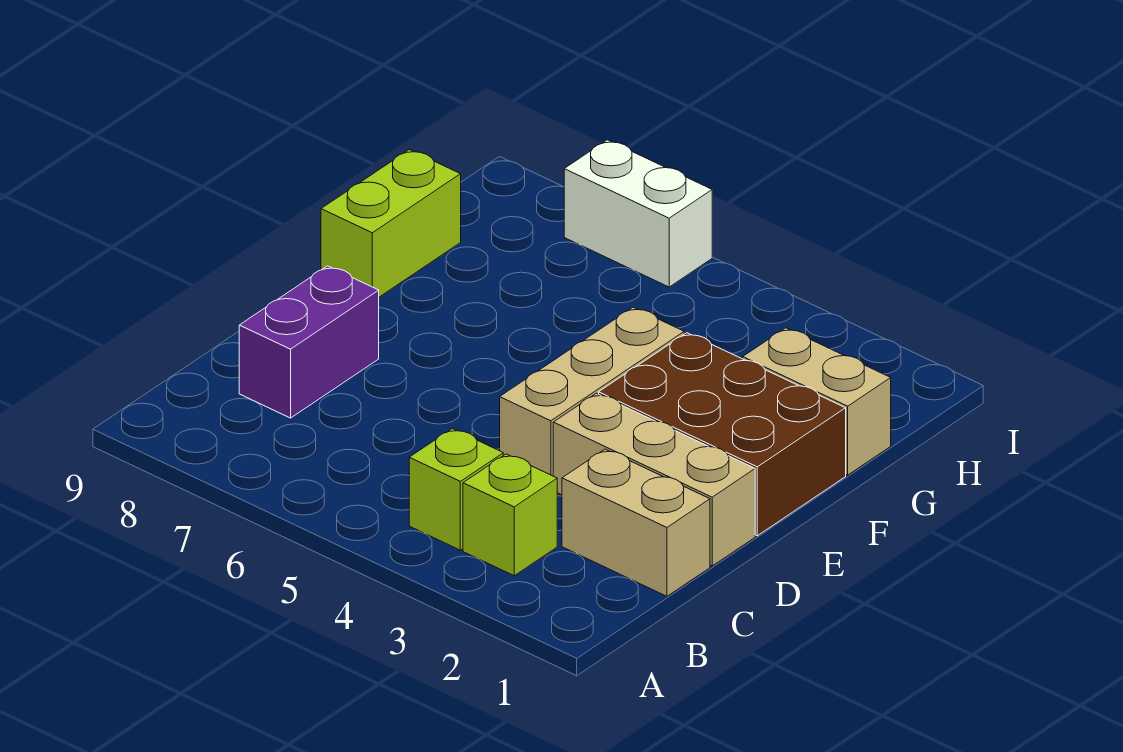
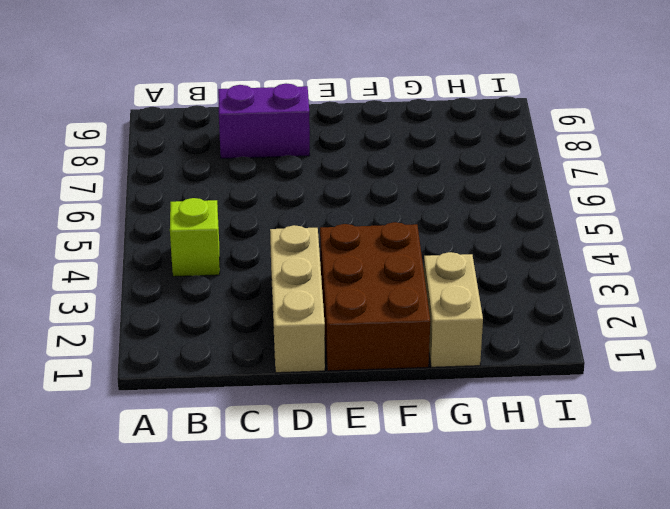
none -> lime brick B3 level 1
none -> tan brick C1:C2 level 1

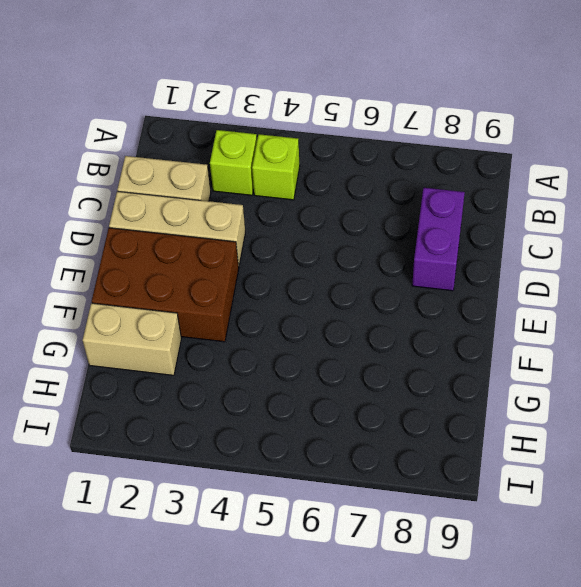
none -> tan brick D4:F4 level 1
none -> lime brick F9:G9 level 1

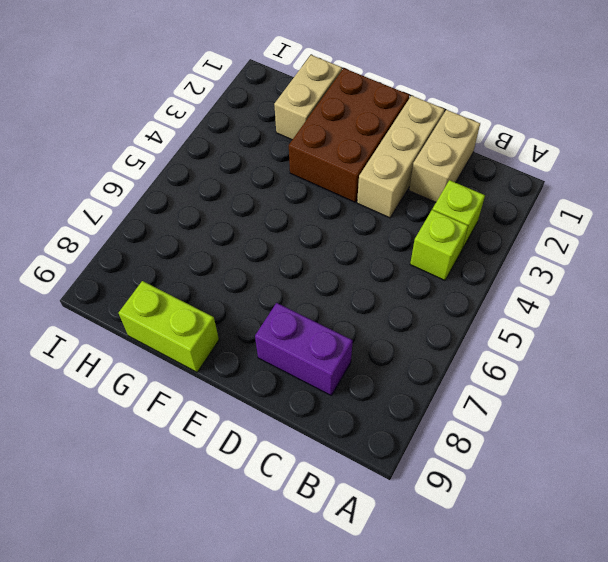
none -> tan brick D4:F4 level 1
none -> white brick I6:I7 level 1

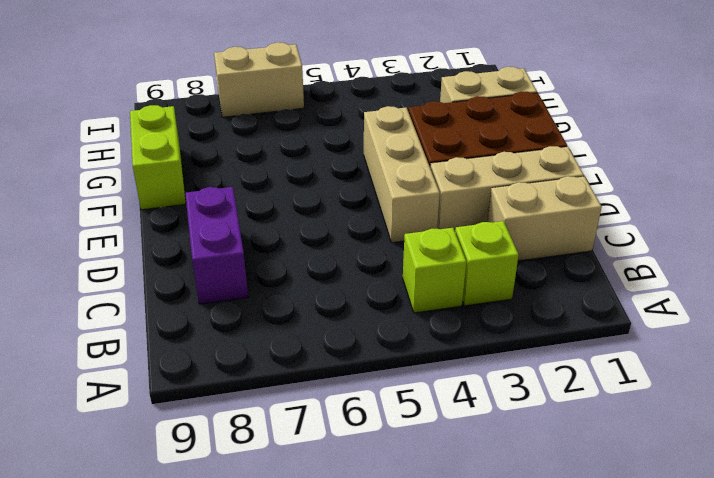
tan brick I6:I7 level 1 -> white brick I6:I7 level 1

